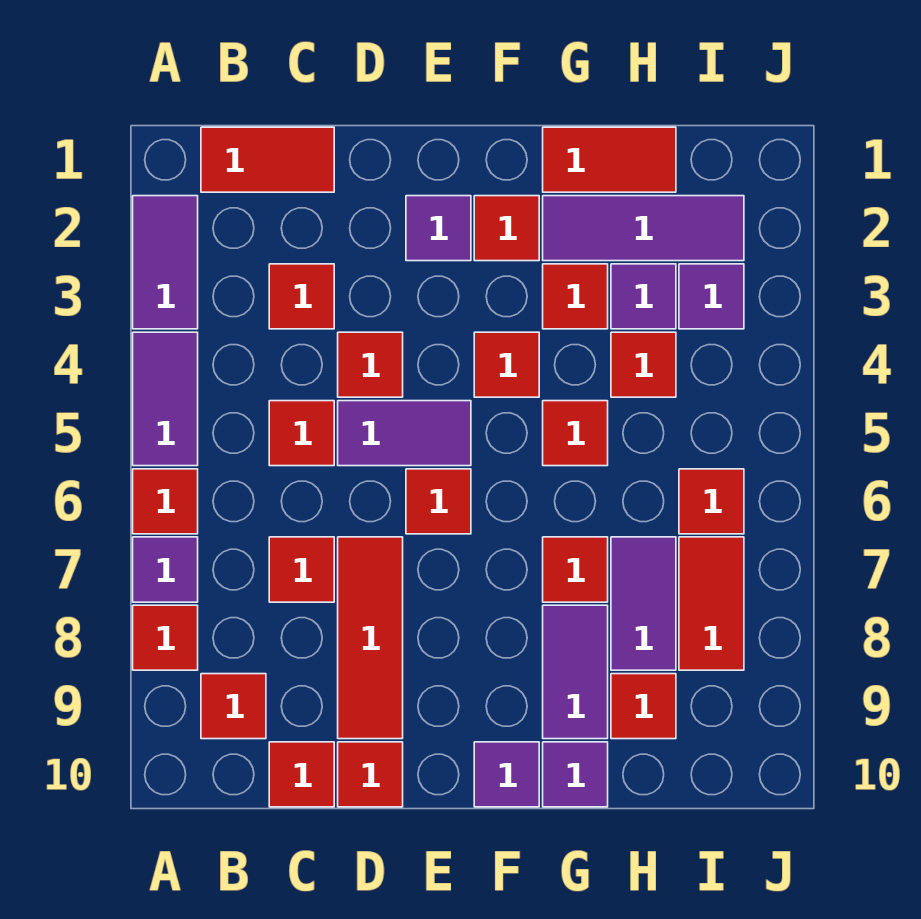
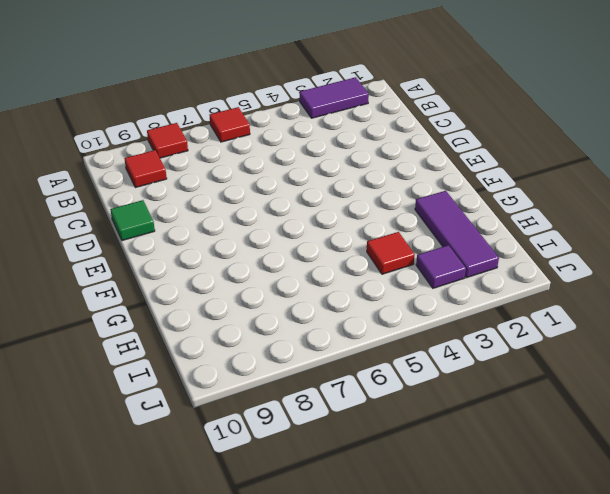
green tile D10 level 1 -> red tile D10 level 1
none -> purple tile A4:A5 level 1
none -> purple tile A7 level 1
none -> red tile B1:C1 level 1
none -> red tile C3 level 1

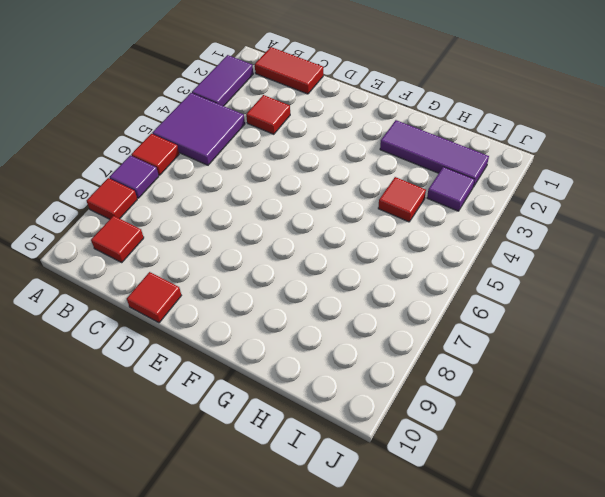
purple tile A4:B5 level 1 -> purple tile A4:A5 level 1
none -> red tile C5 level 1
none -> red tile C7 level 1
none -> red tile C10 level 1
none -> red tile D4 level 1

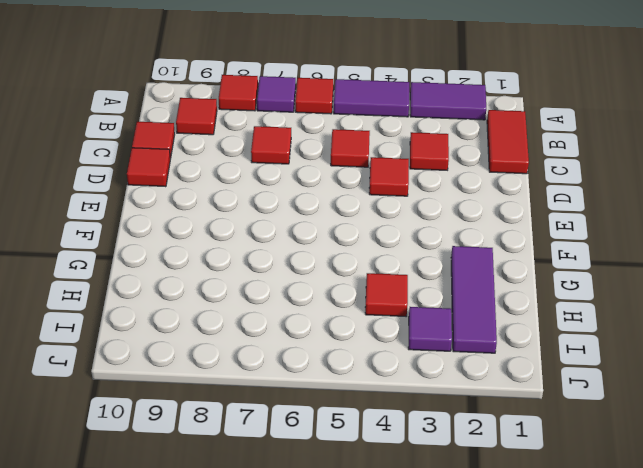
none -> purple tile D5:E5 level 1
none -> red tile D7:D9 level 1
none -> purple tile E2 level 1
none -> red tile E6 level 1

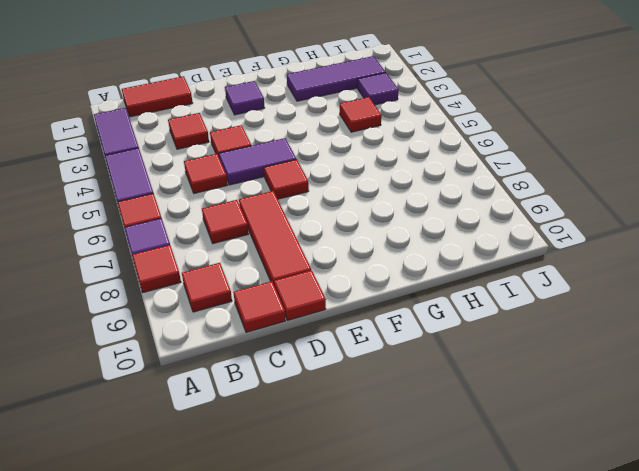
none -> red tile F2 level 1
none -> red tile F4 level 1
none -> purple tile F10 level 1
none -> red tile G1:H1 level 1

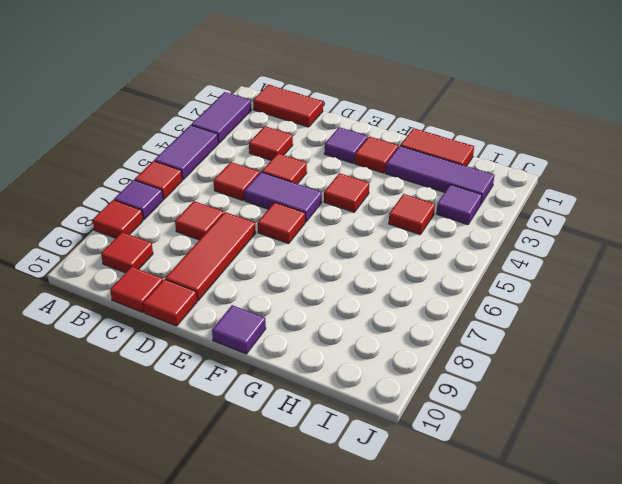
none -> red tile G3 level 1
none -> red tile G5 level 1
none -> red tile G7 level 1
none -> purple tile G8:G9 level 1

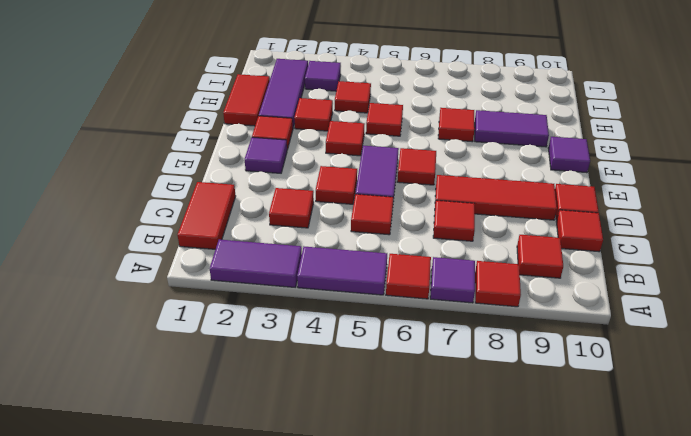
none -> purple tile G10 level 1
none -> purple tile H3 level 1
none -> purple tile H7:H8 level 1
none -> red tile H9 level 1

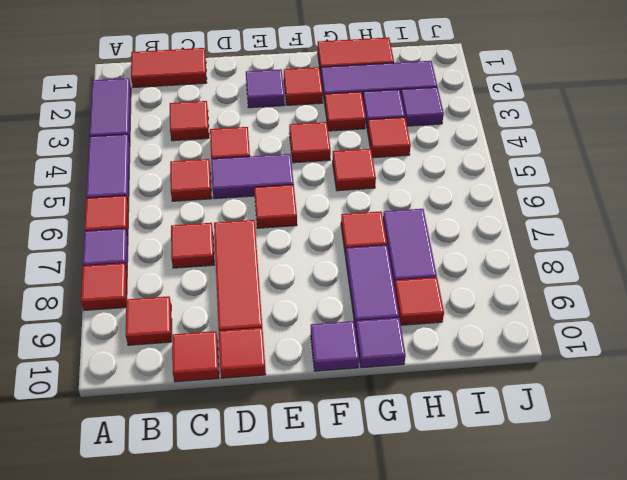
none -> red tile I6 level 1
none -> red tile I7:I8 level 1

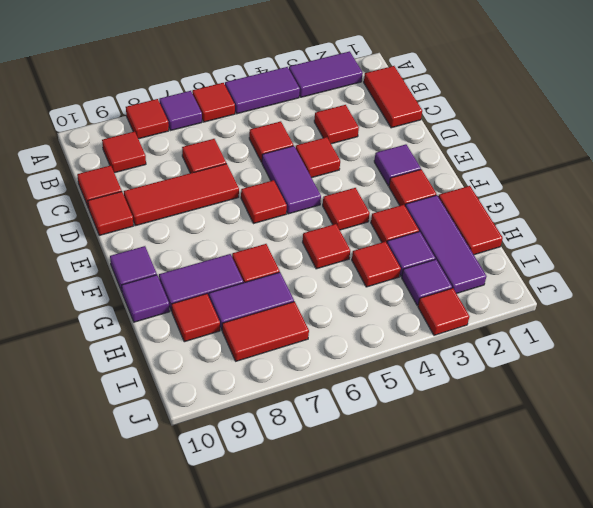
red tile J3 level 1 -> red tile I6 level 1

